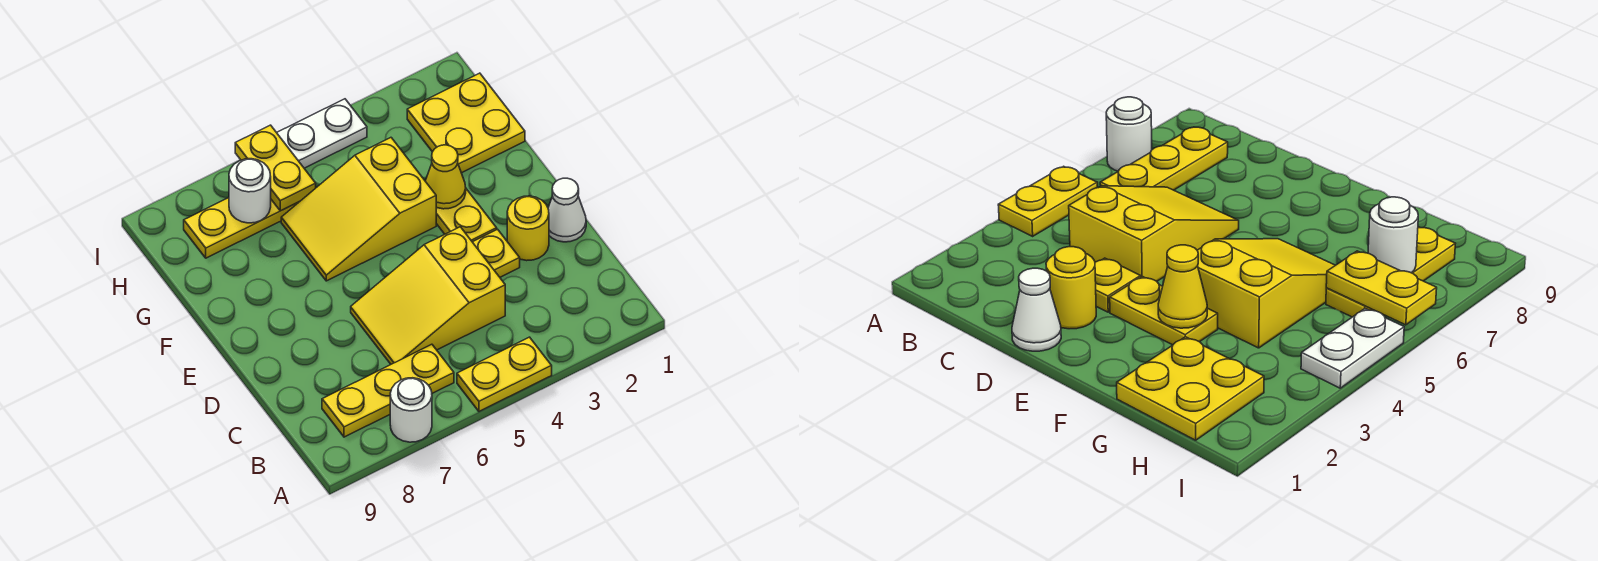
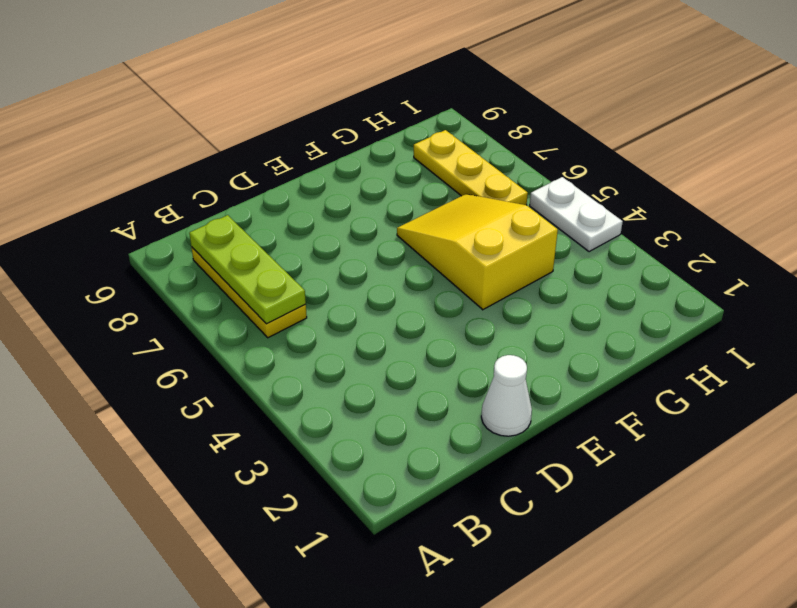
lime plate B6:B8 level 2 -> none
none -> yellow plate A4:A5 level 1
none -> white round brick A7 level 1
none -> yellow slope C4:D6 level 1 top 4

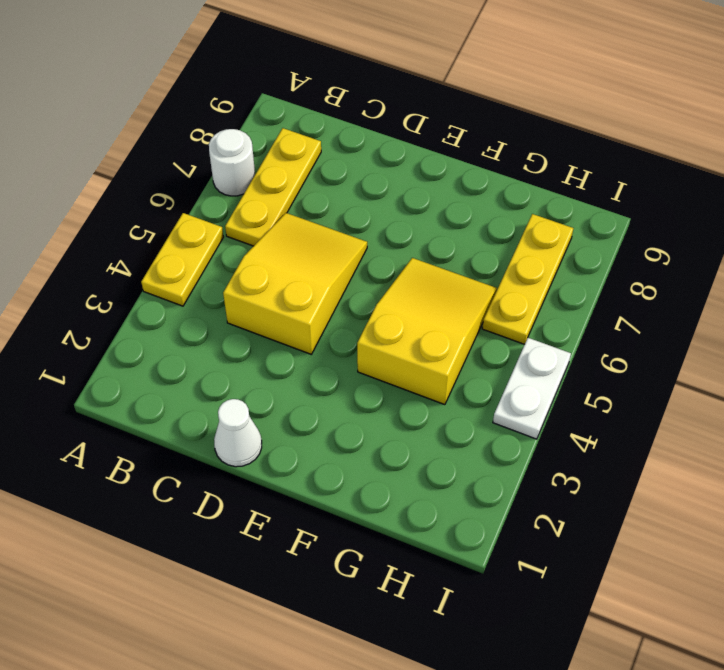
none -> yellow round brick D2 level 1
none -> yellow plate D3 level 1
none -> yellow plate E3:F3 level 1

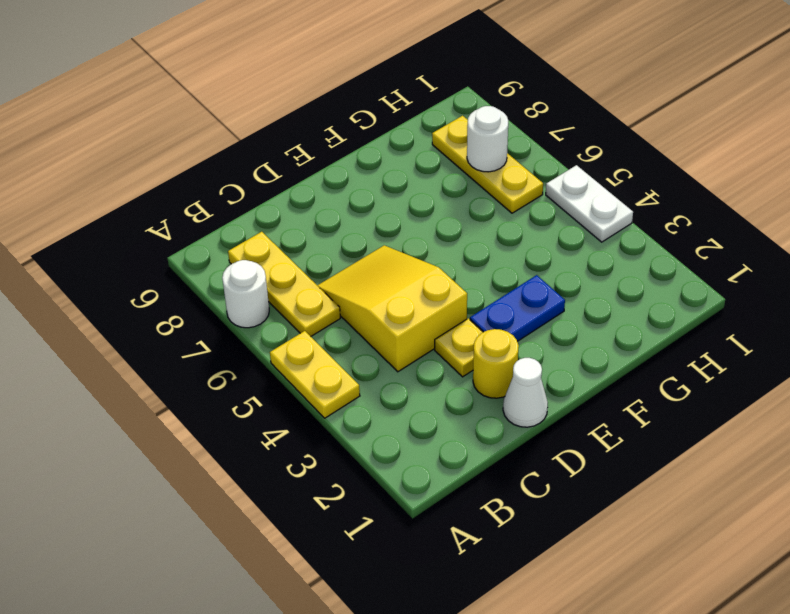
blue plate E3:F3 level 1 -> yellow plate E3:F3 level 1
none -> yellow slope F4:G6 level 1 top 4
none -> yellow plate G1:H2 level 1
none -> yellow cone F3 level 2

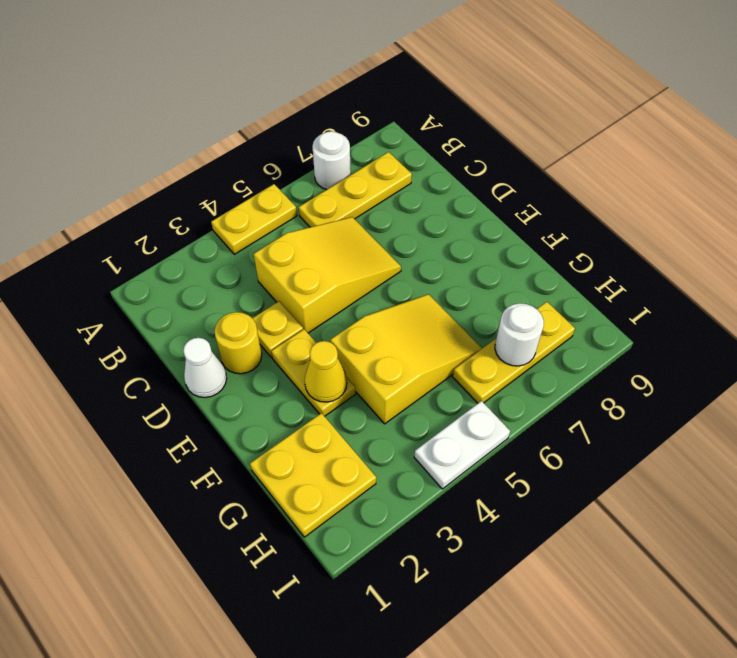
none -> yellow plate H6:I6 level 2

